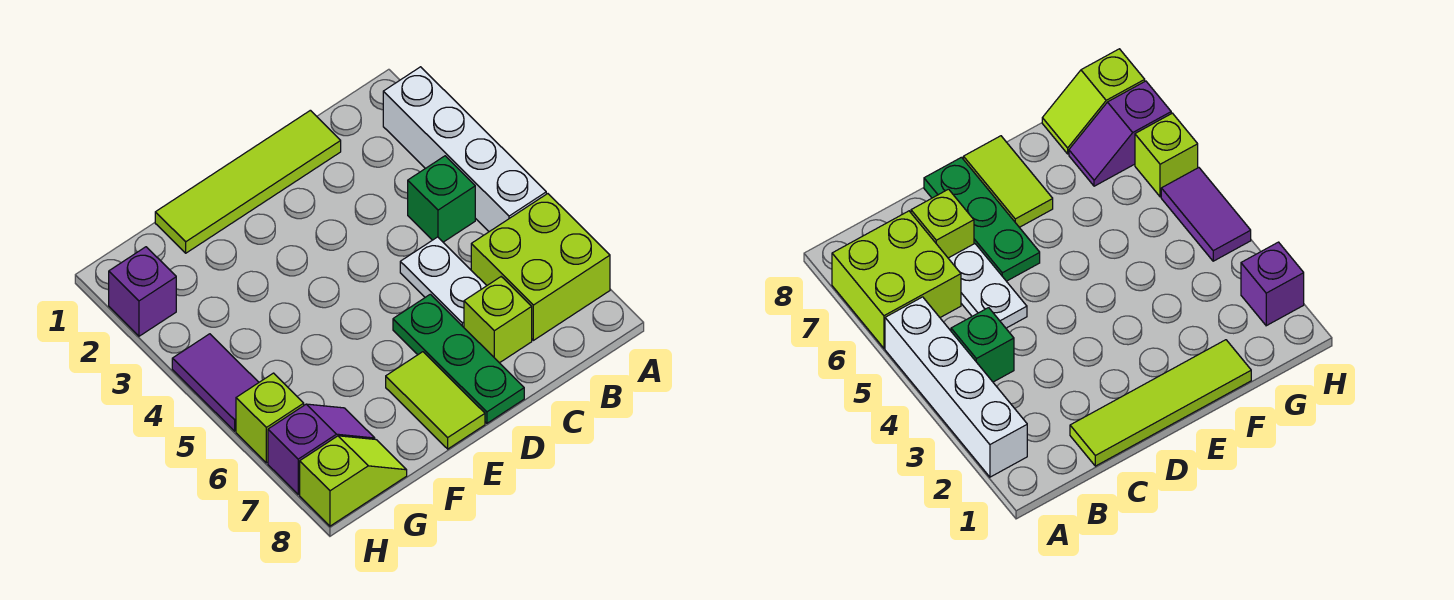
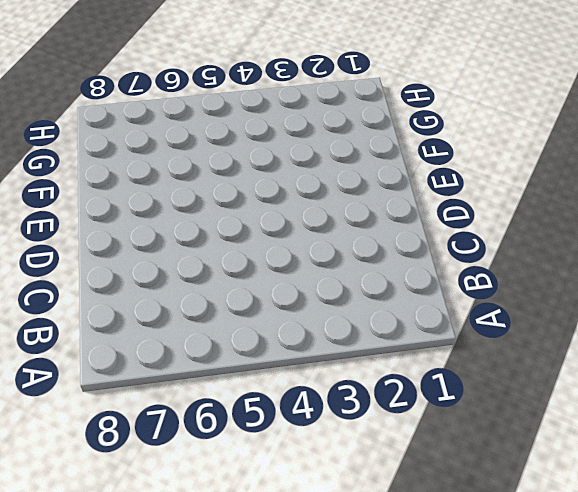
none -> white brick A2:A5 level 1
none -> lime brick A6:B7 level 1
none -> green brick B4 level 1

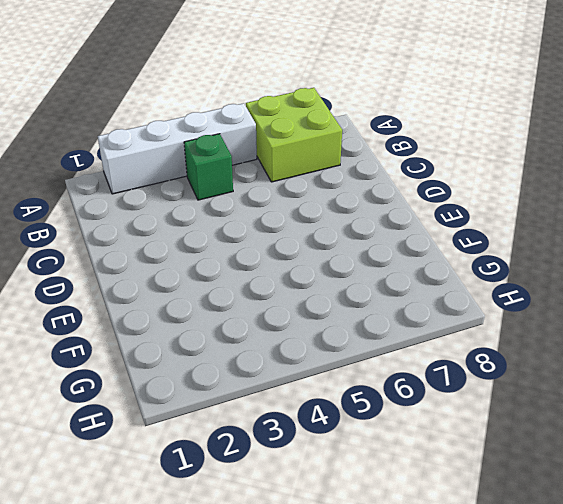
none -> lime tile C1:F1 level 1
none -> white plate C5:C6 level 1
none -> lime brick C7 level 1

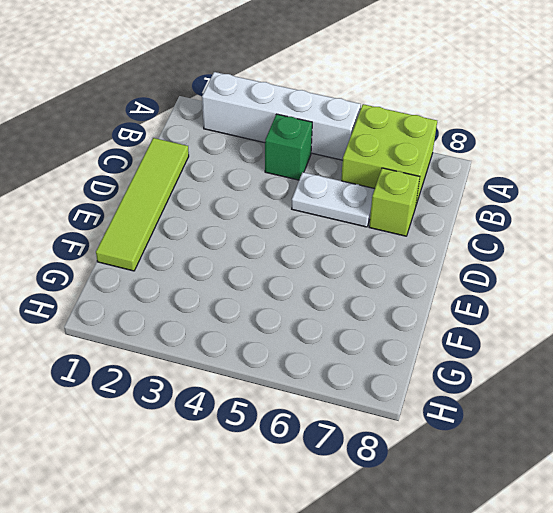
none -> green plate D6:D8 level 1
none -> lime tile E7:E8 level 1
none -> purple slope G7:H7 level 1 top H

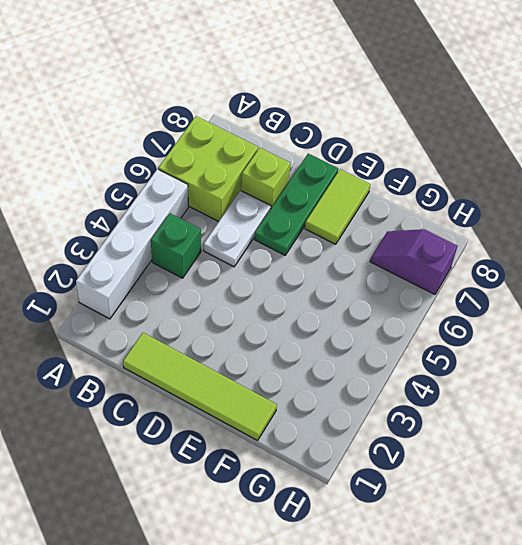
none -> lime slope G8:H8 level 1 top H
none -> purple brick H2 level 1
none -> purple tile H4:H5 level 1

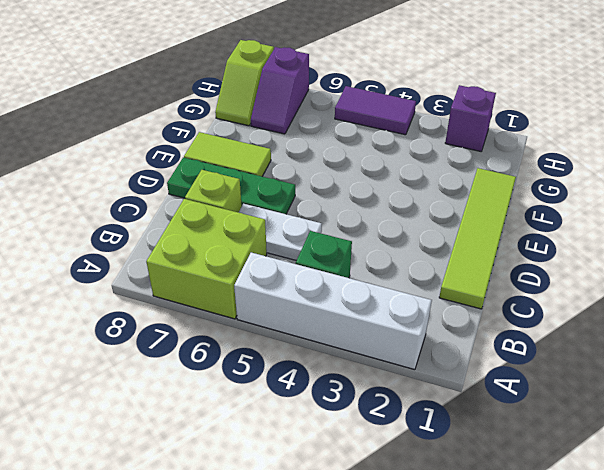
none -> lime brick H6 level 1

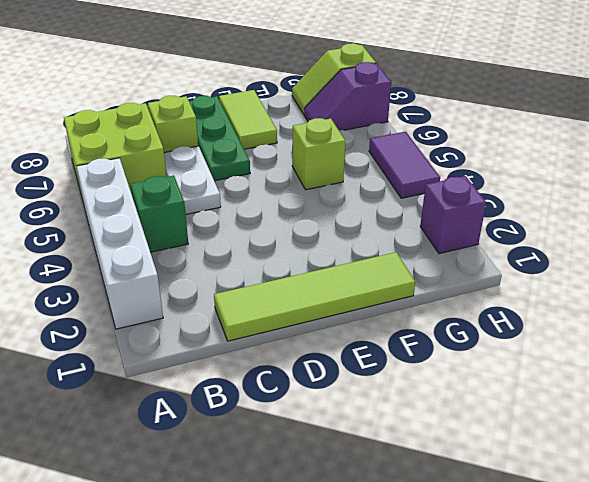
lime brick F5 level 1 -> lime brick H6 level 1

